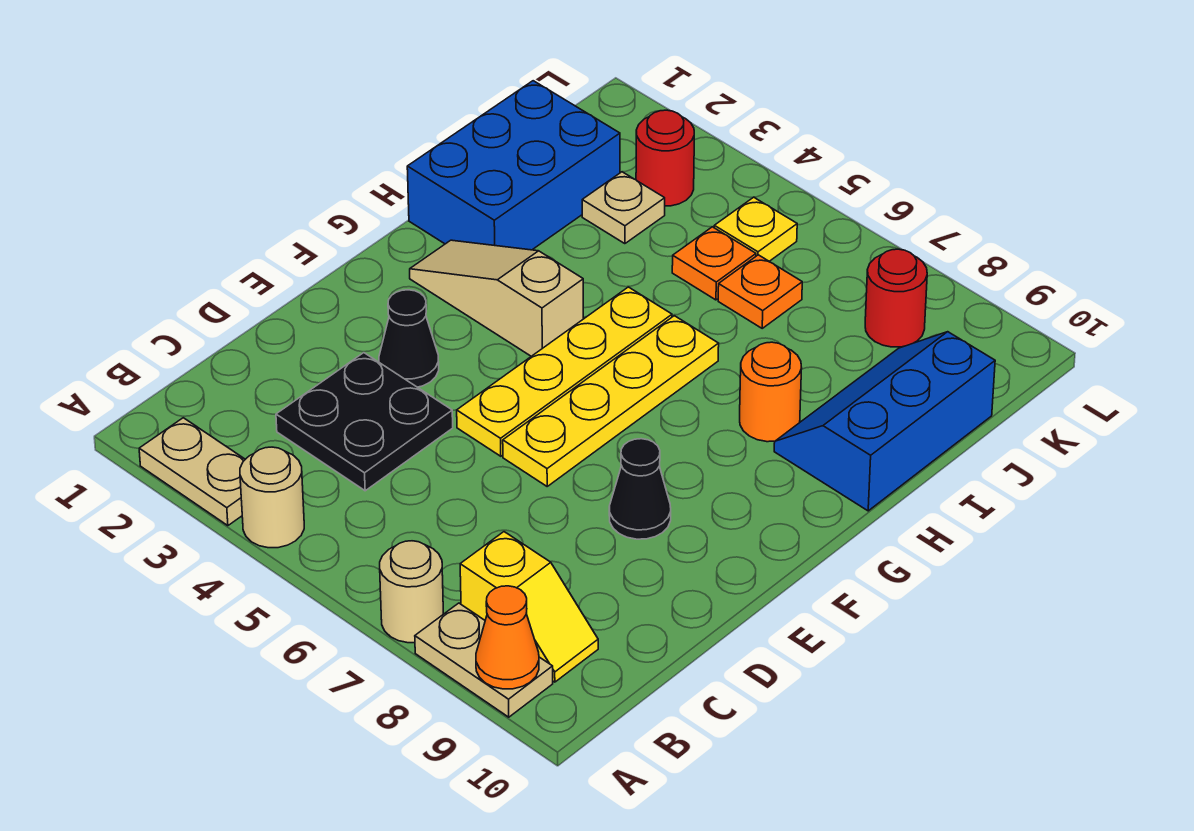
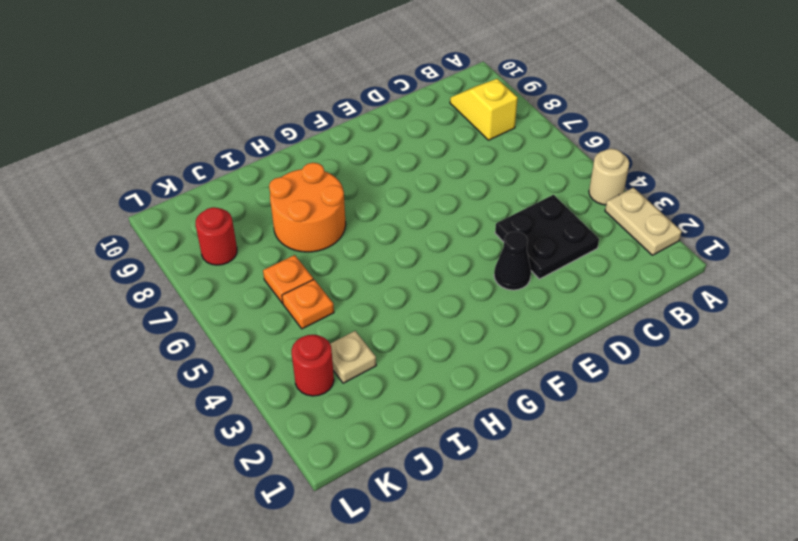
orange round brick H7:I8 level 1 -> orange round brick H8 level 1
none -> tan round brick A7 level 1
none -> tan plate A8:A9 level 1
none -> yellow plate E5:H5 level 1

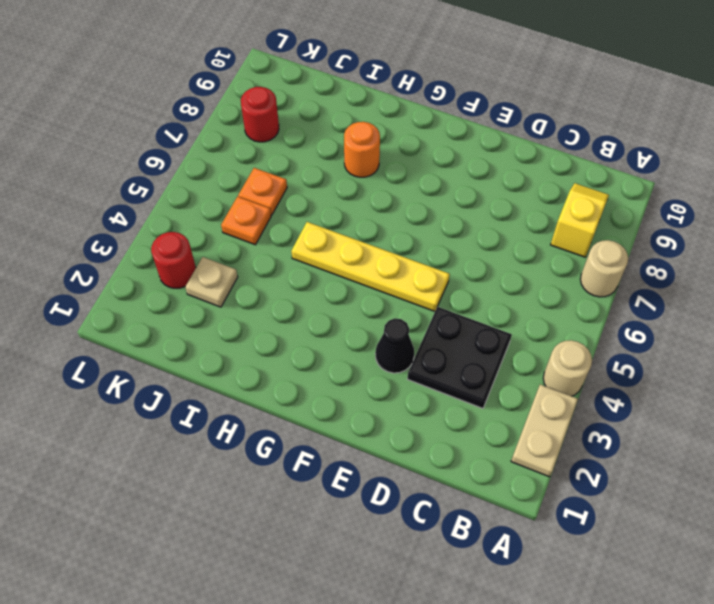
none -> tan plate A8:A9 level 1
none -> yellow plate E6:H6 level 1
none -> black cone E8 level 1

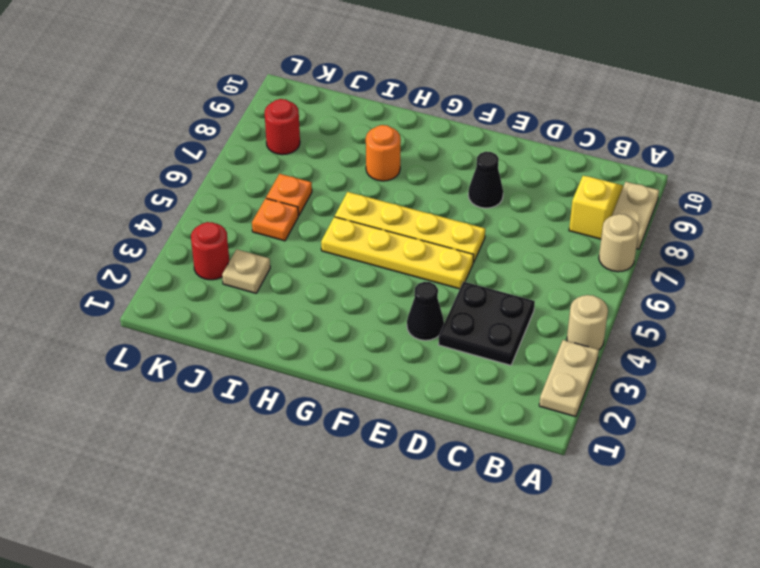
none -> tan slope G2:G4 level 1 top 4
none -> blue brick H1:J2 level 1
none -> blue slope H9:J10 level 1 top 10

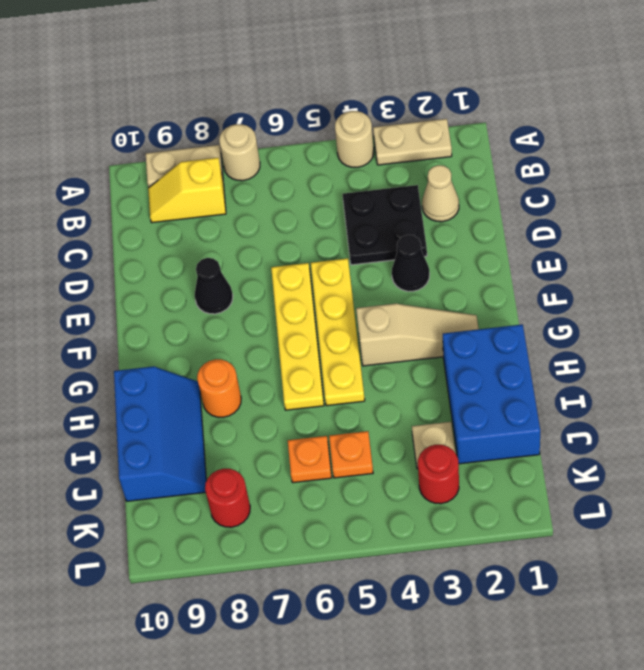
tan cone C2 level 1 -> none
none -> yellow plate K5 level 1
none -> orange cone A9 level 2

